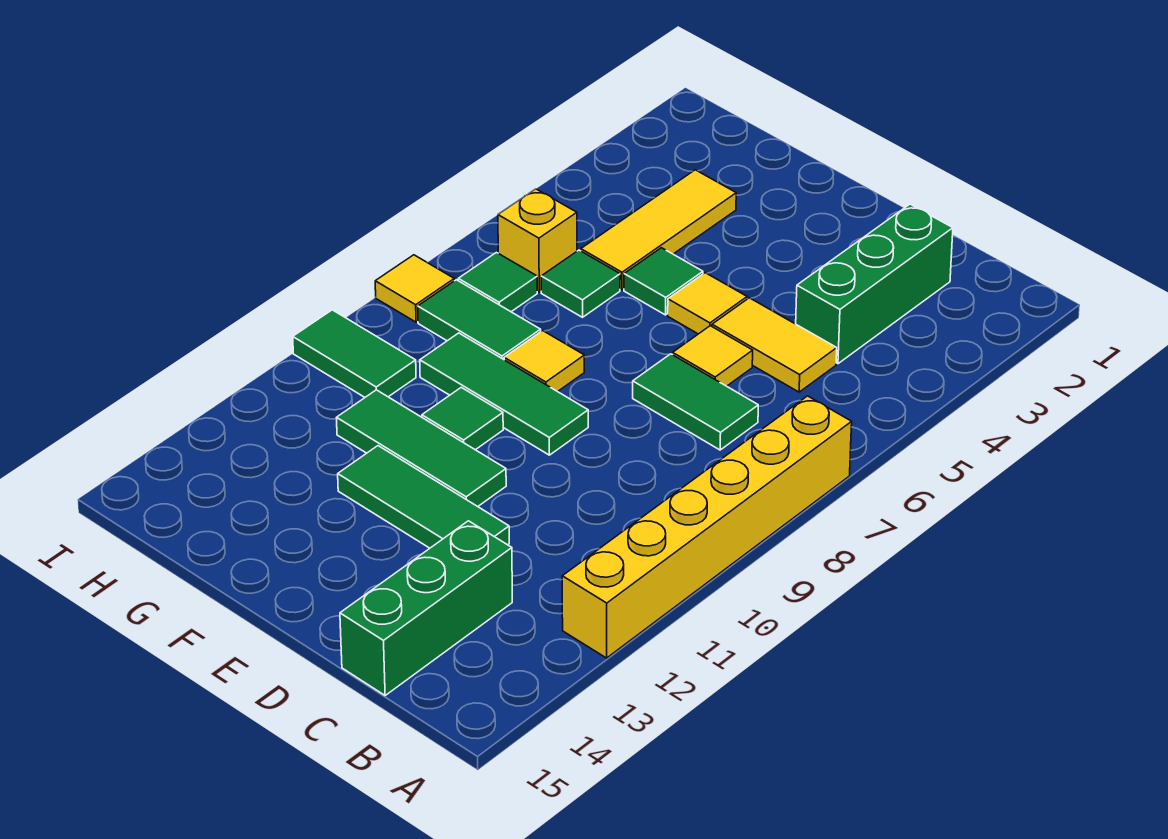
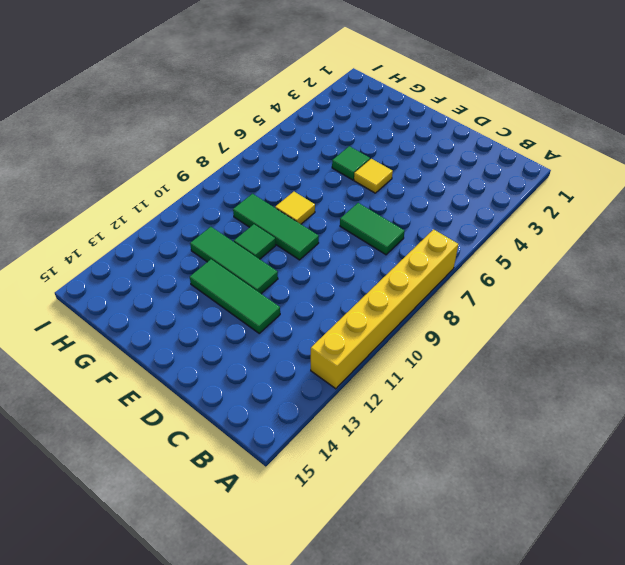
none -> green brick C2:C4 level 1
none -> yellow tile C5:D5 level 1
none -> green brick C13:C15 level 1

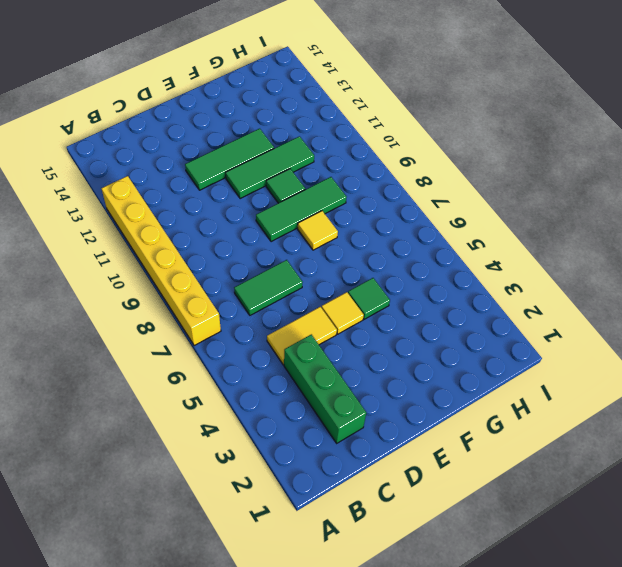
none -> green brick C13:C15 level 1
none -> yellow tile D6 level 1
none -> yellow tile G3:G5 level 1

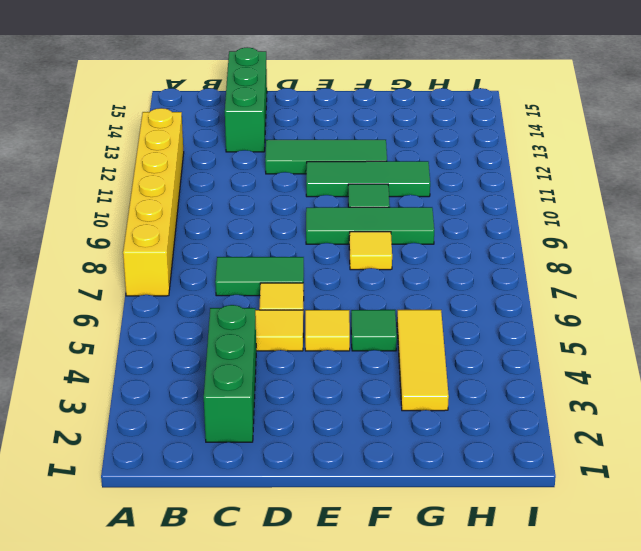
none -> green tile G6 level 1
none -> green tile G8:H8 level 1
none -> yellow brick H6 level 1

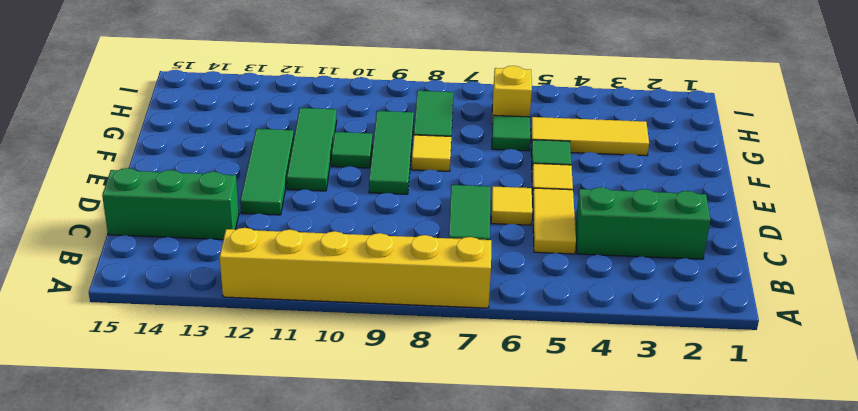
none -> green tile H7 level 1
none -> green tile H10:I10 level 1
none -> yellow tile I8 level 1

